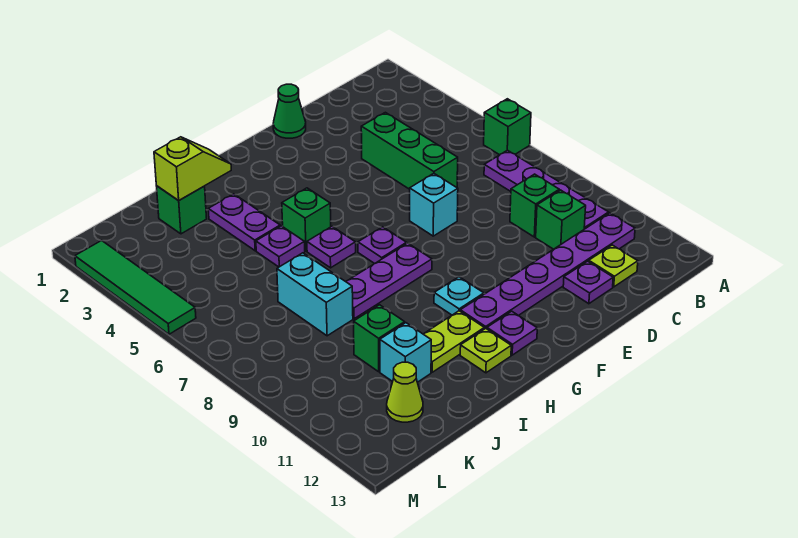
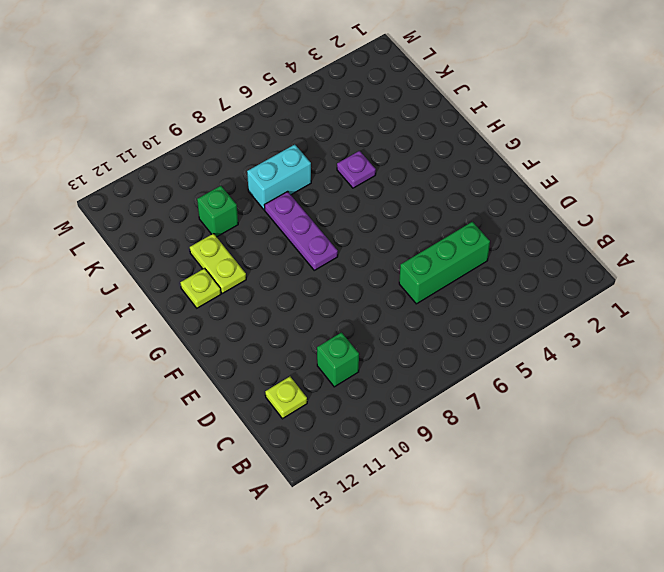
none -> green brick A6 level 1
none -> purple plate B7:B10 level 1
none -> purple plate B11:G11 level 1

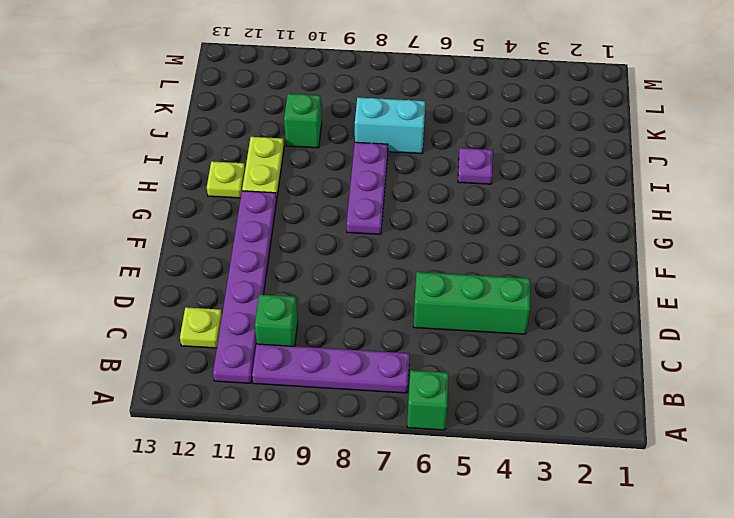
none -> green brick C9 level 1
none -> purple plate D12 level 1
none -> green cone E1 level 1

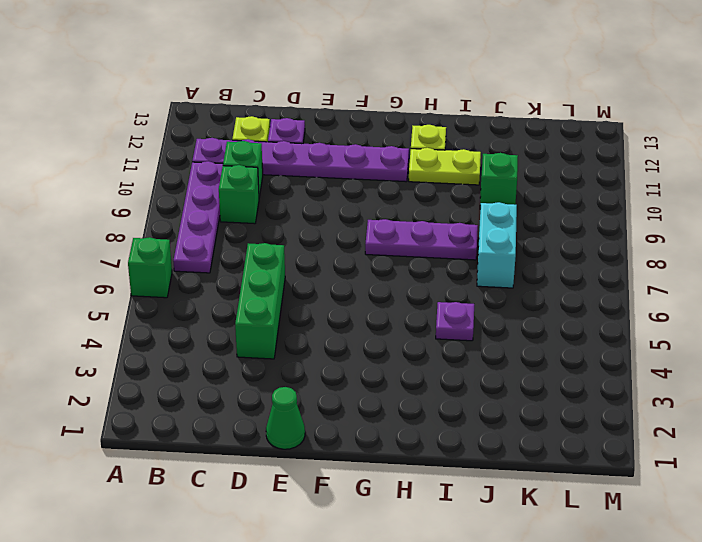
none -> cyan brick E7 level 1
none -> purple plate G7 level 1
none -> cyan plate G10 level 1

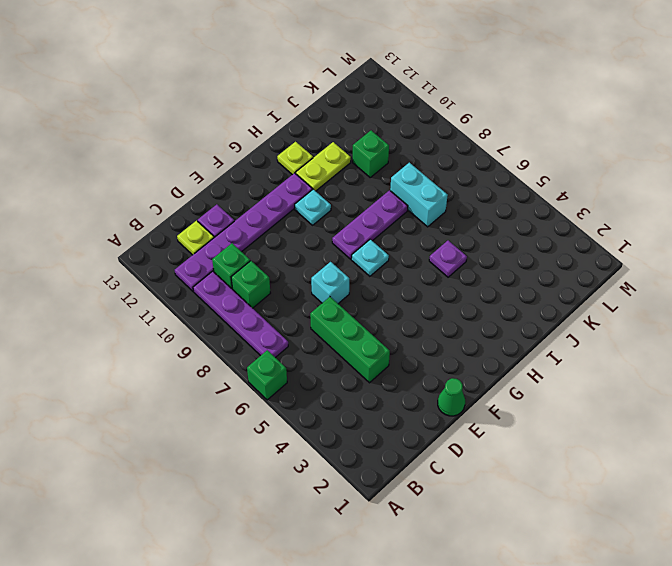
cyan plate G7 level 1 -> purple plate G7 level 1
none -> purple plate G12 level 1
none -> green brick H5 level 1
none -> purple plate H6 level 1

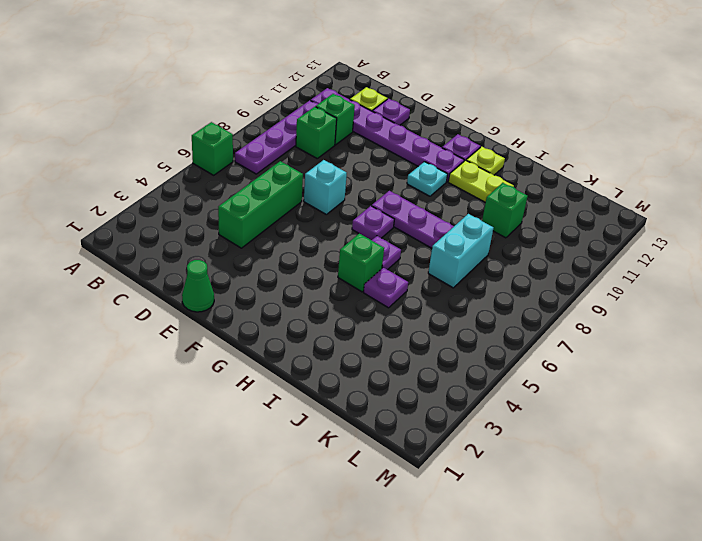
none -> purple plate I3:I4 level 1
none -> green brick J2 level 1
none -> cyan brick J11 level 1

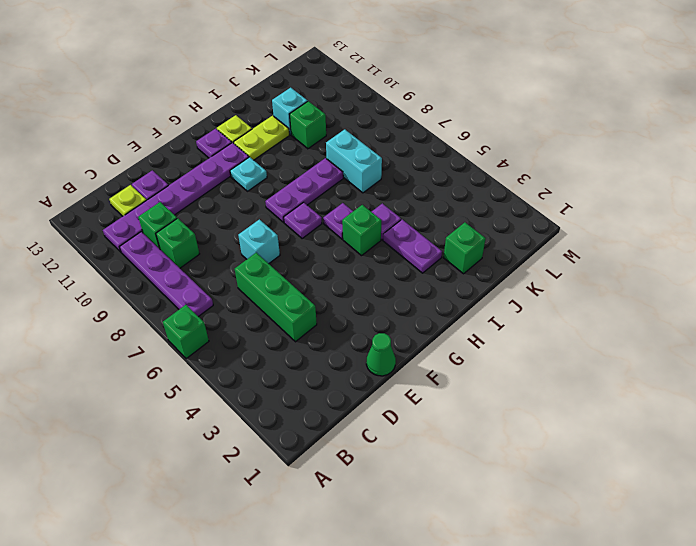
none -> lime cone K12 level 1
none -> green tile M2:M5 level 1
none -> lime slope I2:J2 level 2 top J

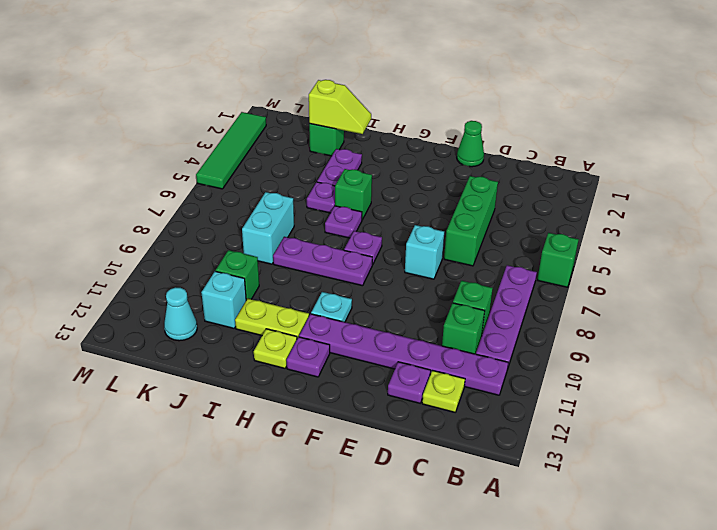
cyan cone K12 level 1 -> lime cone K12 level 1

